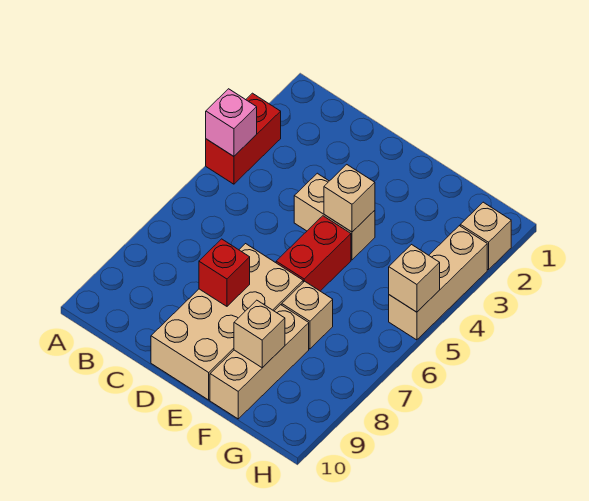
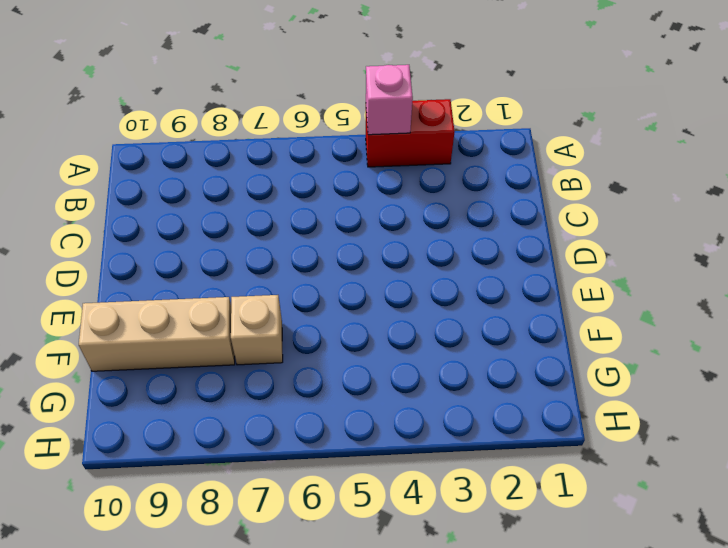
none -> tan brick D4:E4 level 1
none -> tan brick D7:E10 level 1
none -> red brick E5:E6 level 1

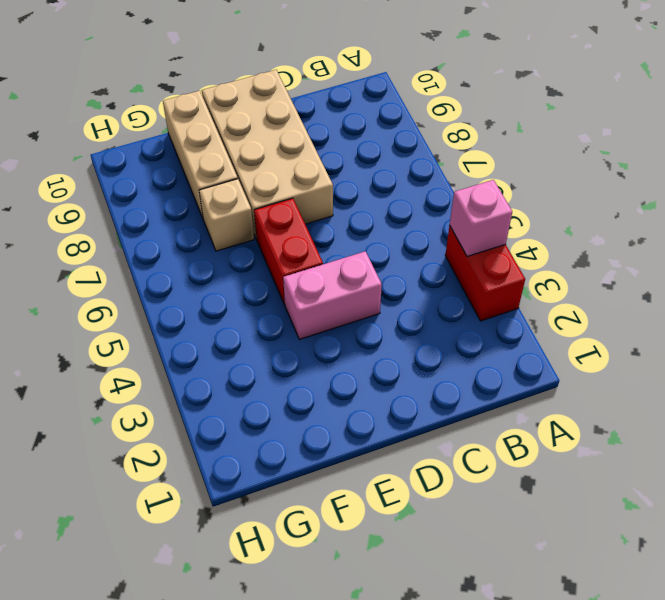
pink brick D4:E4 level 1 -> tan brick D4:E4 level 1
none -> tan brick H2 level 1
none -> tan brick H3:H5 level 1
none -> red brick D8 level 2

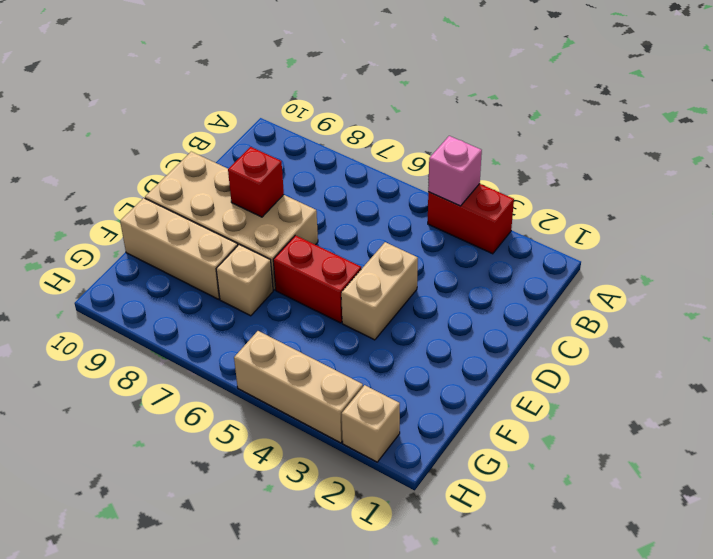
none -> tan brick E4 level 2
none -> tan brick F9 level 2
none -> tan brick H5 level 2

